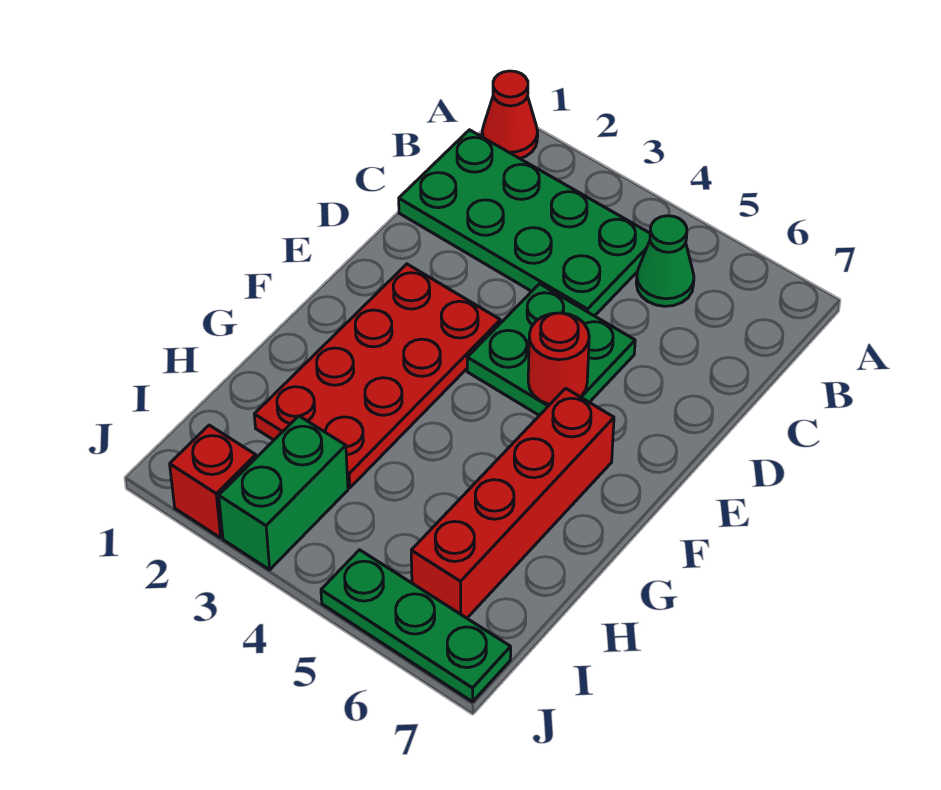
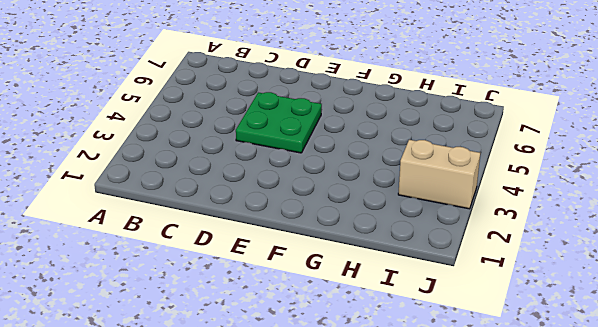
tan brick I3:J3 level 1 -> green brick I3:J3 level 1
none -> red cone A1 level 1
none -> green plate B1:C4 level 1

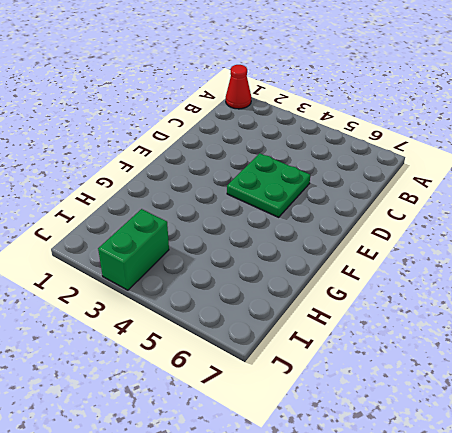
none -> green plate B1:C4 level 1
none -> green cone B5 level 1

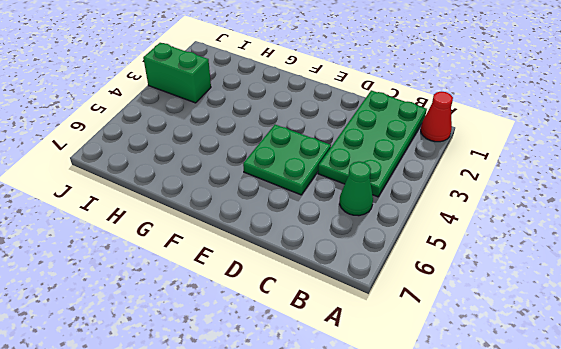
none -> red plate E2:H3 level 1
none -> red brick F6:I6 level 1

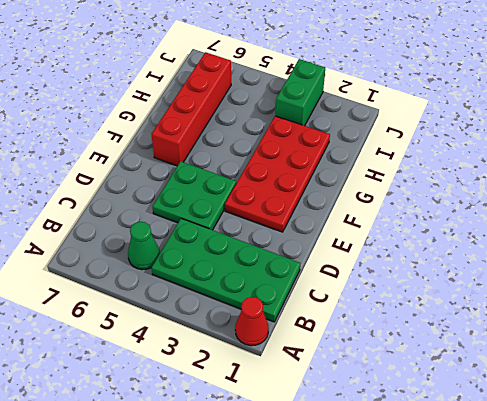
none -> red brick J2 level 1
none -> green plate J5:J7 level 1

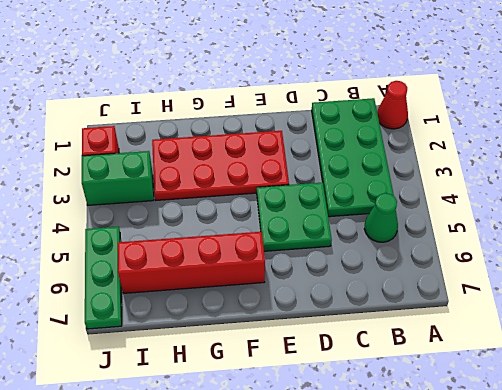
none -> red round brick E5 level 2

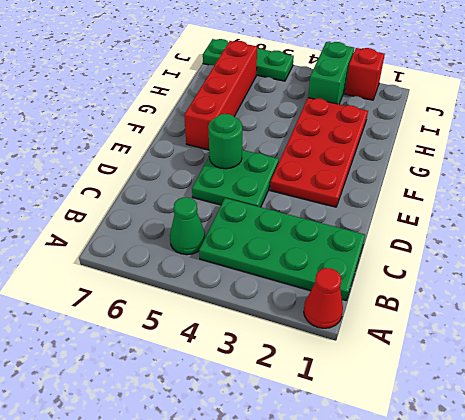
green round brick E5 level 2 -> red round brick E5 level 2

